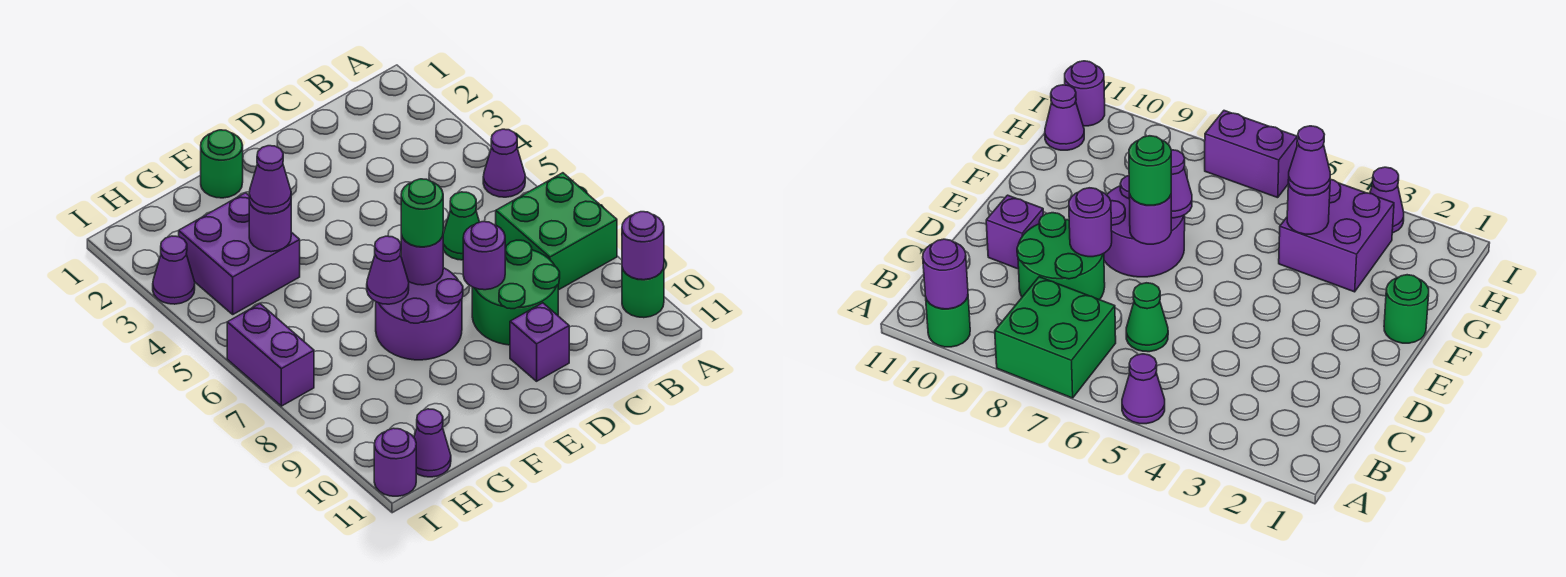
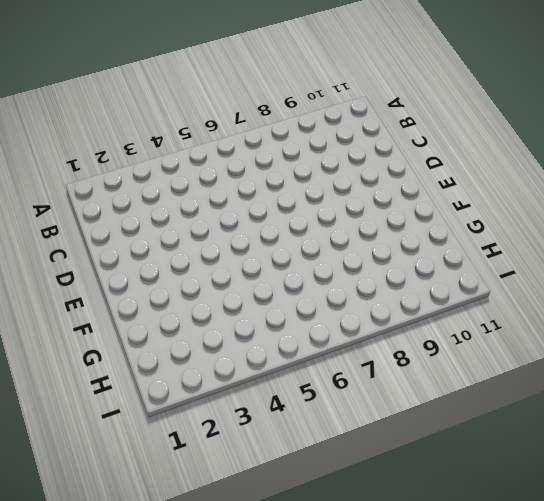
none -> purple cone A5 level 1
none -> green brick A7:B8 level 1
none -> green round brick A10 level 1

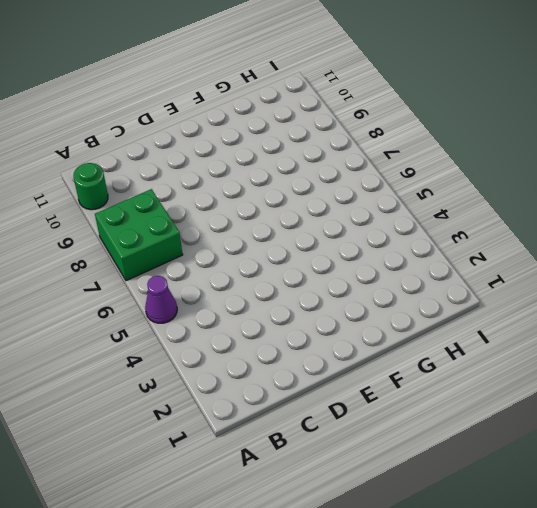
none -> green cone C6 level 1
none -> green round brick C8:D9 level 1
none -> purple brick D10 level 1

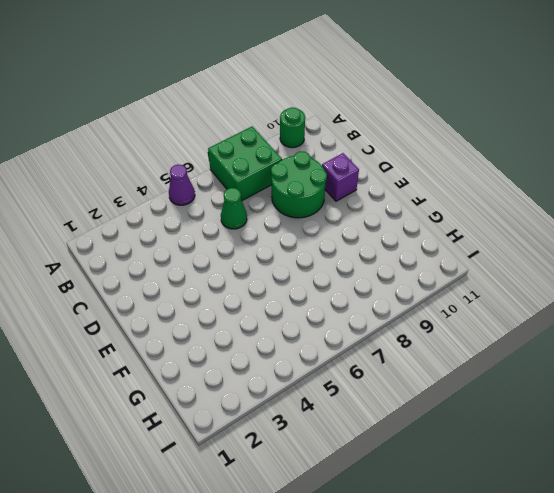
none -> purple round brick E7:F8 level 1
none -> green round brick F1 level 1
none -> purple brick G3:H4 level 1

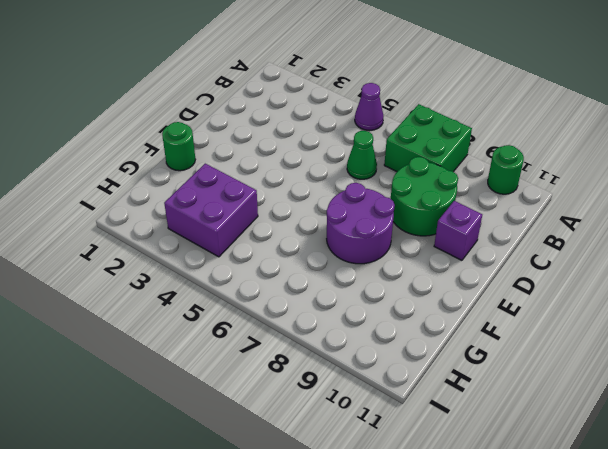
none -> purple cone H11 level 1
none -> purple cone I3 level 1
none -> purple brick I6:I7 level 1

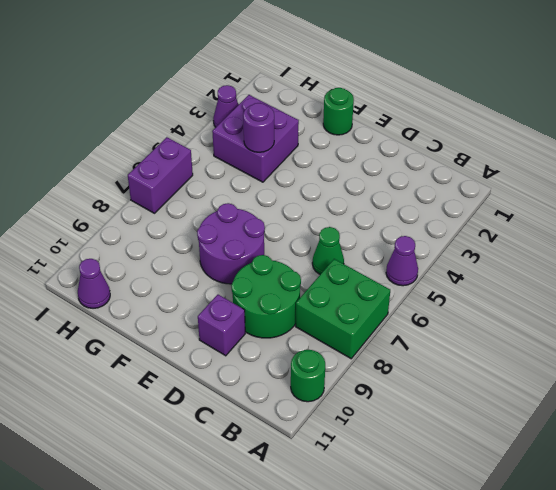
none -> purple round brick I11 level 1
none -> purple round brick A10 level 2
none -> purple round brick D8 level 2

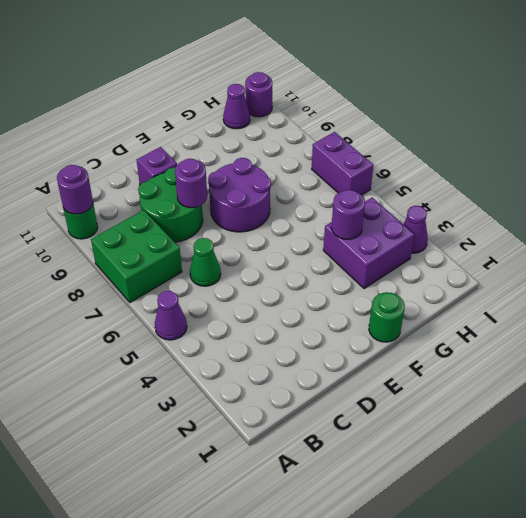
none -> purple round brick E7 level 2
none -> purple cone F7 level 2
none -> green round brick E7 level 3

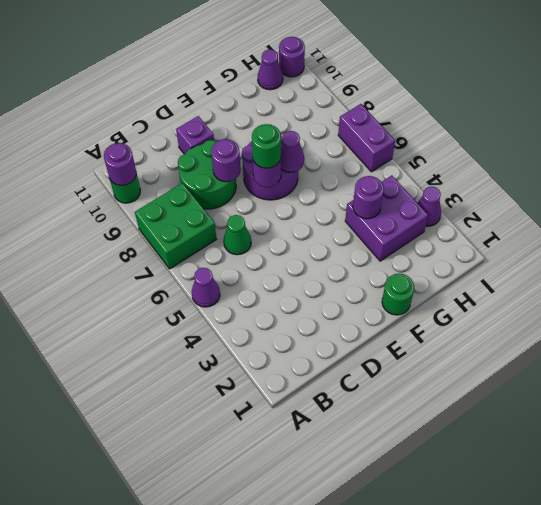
none -> purple cone G4 level 3

